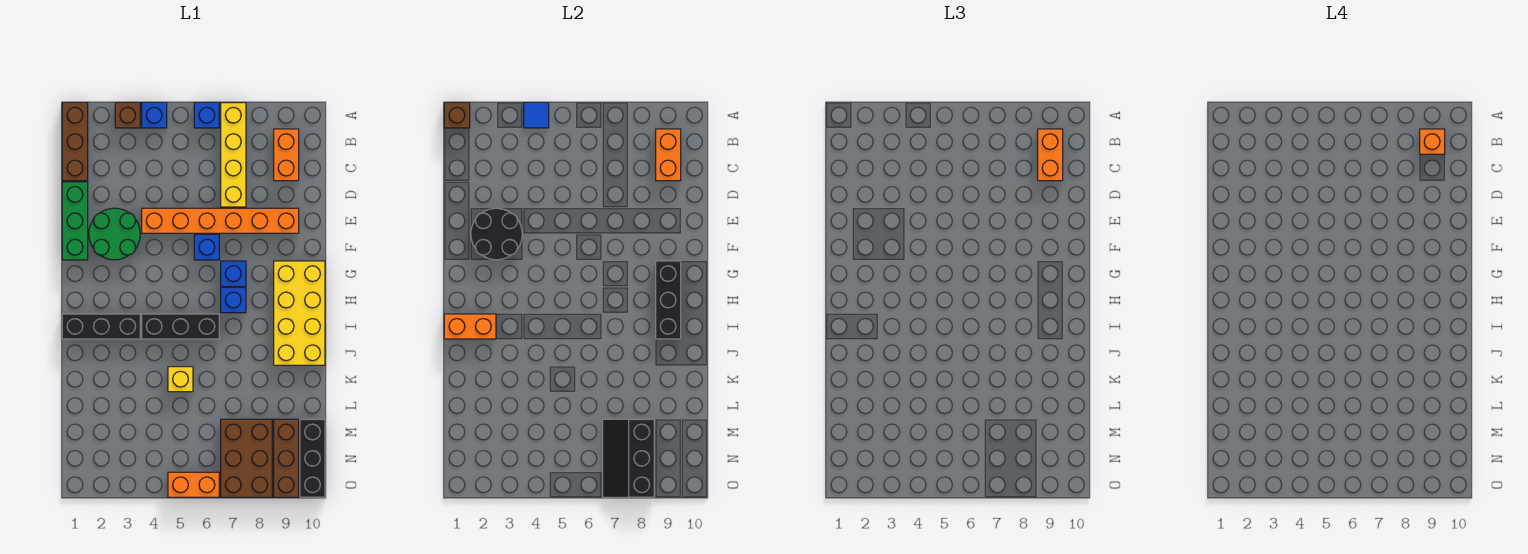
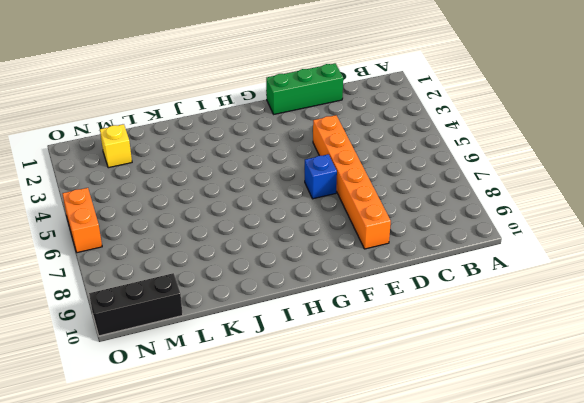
yellow brick M2 level 1 -> yellow brick K5 level 1
none -> brown brick A1:C1 level 1
none -> brown brick A3 level 1
none -> blue brick A4 level 1

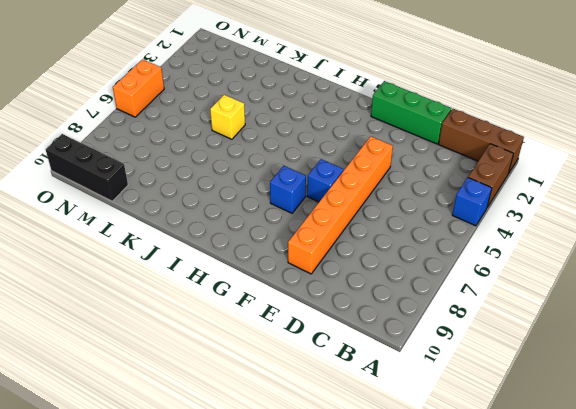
brown brick A2:A3 level 1 -> brown brick A3 level 1
none -> blue brick A6 level 1
none -> yellow brick A7:D7 level 1
none -> orange brick B9:C9 level 1

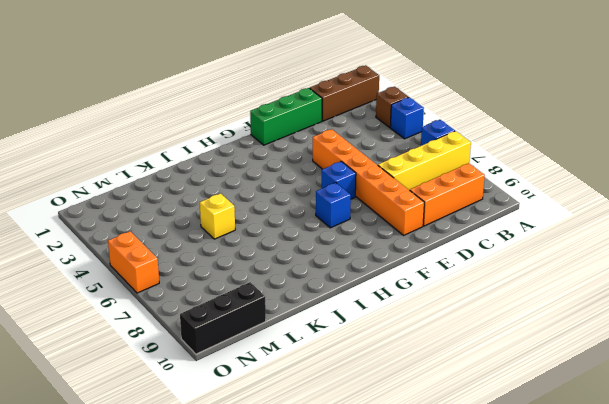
orange brick B9:D9 level 1 -> orange brick B9:C9 level 1
none -> green round brick E2:F3 level 1
none -> yellow brick G9:J10 level 1
none -> blue brick H7 level 1

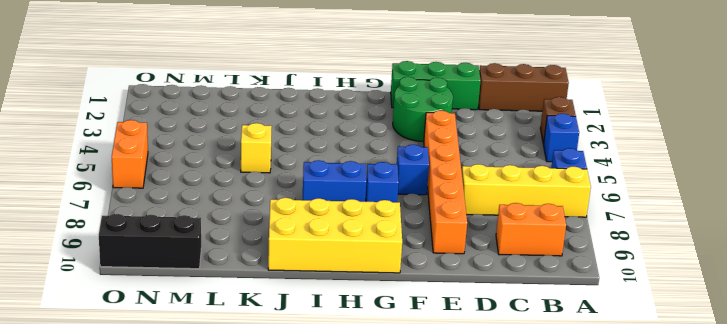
blue brick H7:I7 level 1 -> blue brick H7 level 1
none -> black brick I1:I3 level 1
none -> black brick I4:I6 level 1
none -> brown brick M7:O8 level 1

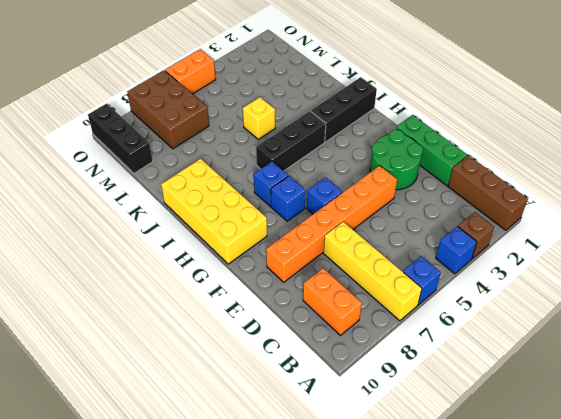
none -> brown brick M9:O9 level 1
none -> brown brick A1 level 2
none -> blue tile A4 level 2

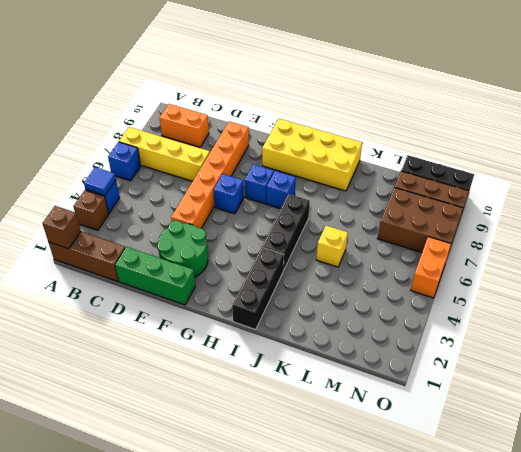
none -> orange brick B9:C9 level 2
none -> black round brick E2:F3 level 2
none -> black brick G9:I9 level 2

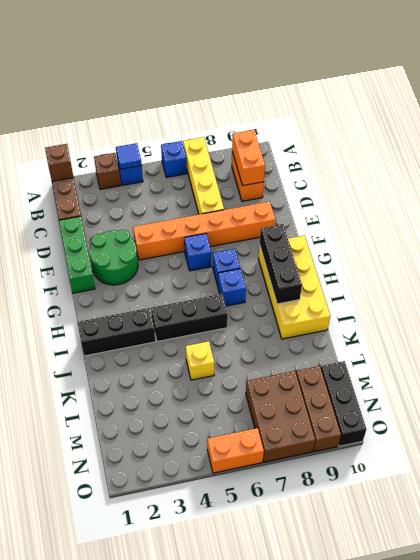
none -> black round brick E2:F3 level 2
none -> orange brick I1:I2 level 2
none -> black slope M7:O8 level 2 top 8

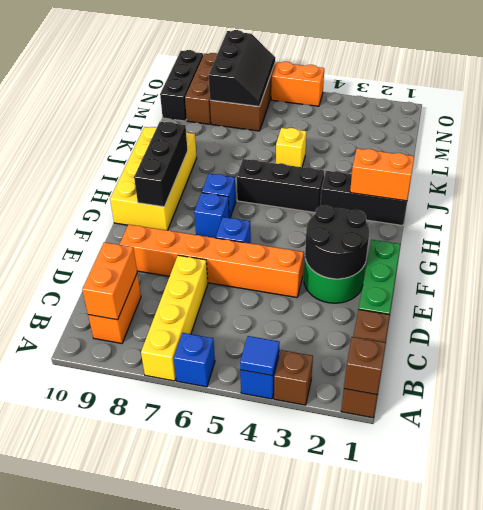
none -> orange brick B9:C9 level 3
none -> orange brick B9 level 4

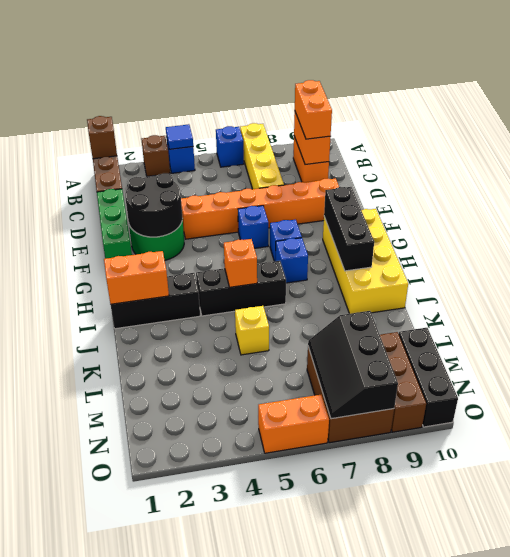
orange brick I5 level 2 -> orange brick B9 level 4

